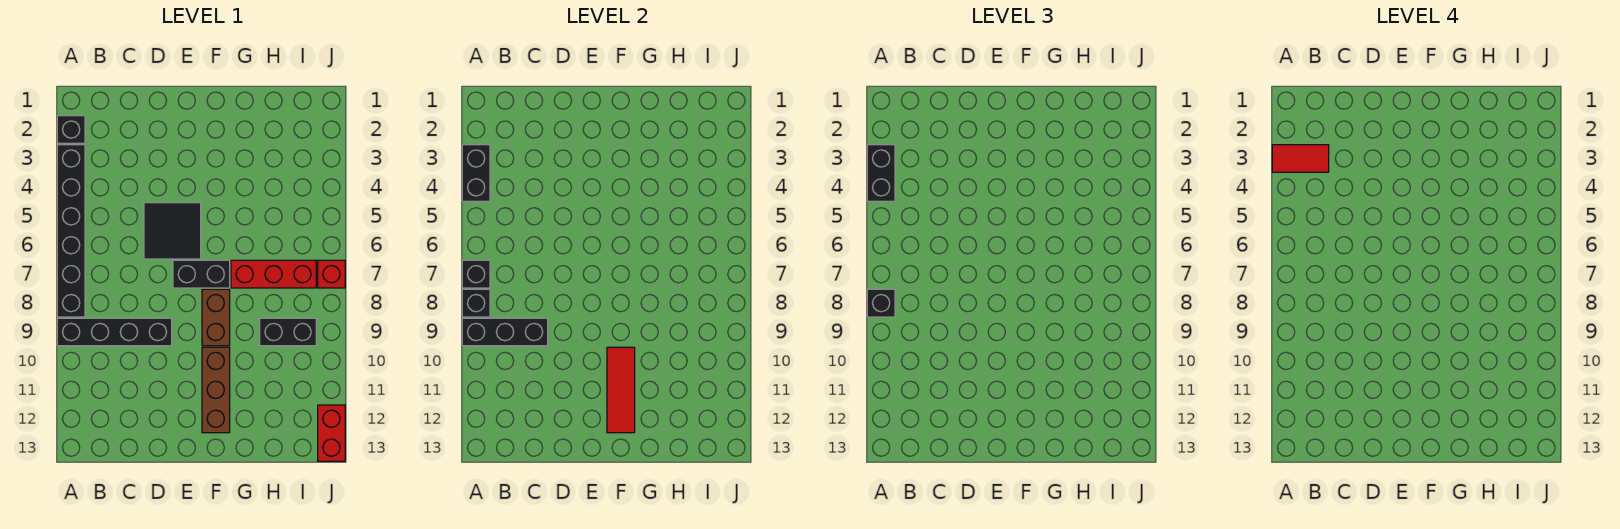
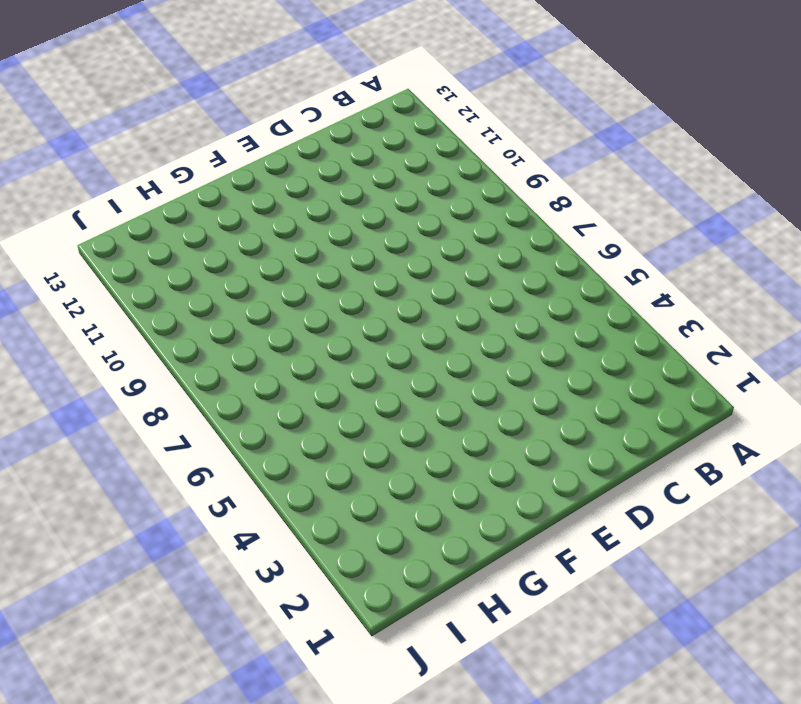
none -> black brick A2 level 1
none -> black brick A3:A8 level 1
none -> black brick A9:D9 level 1

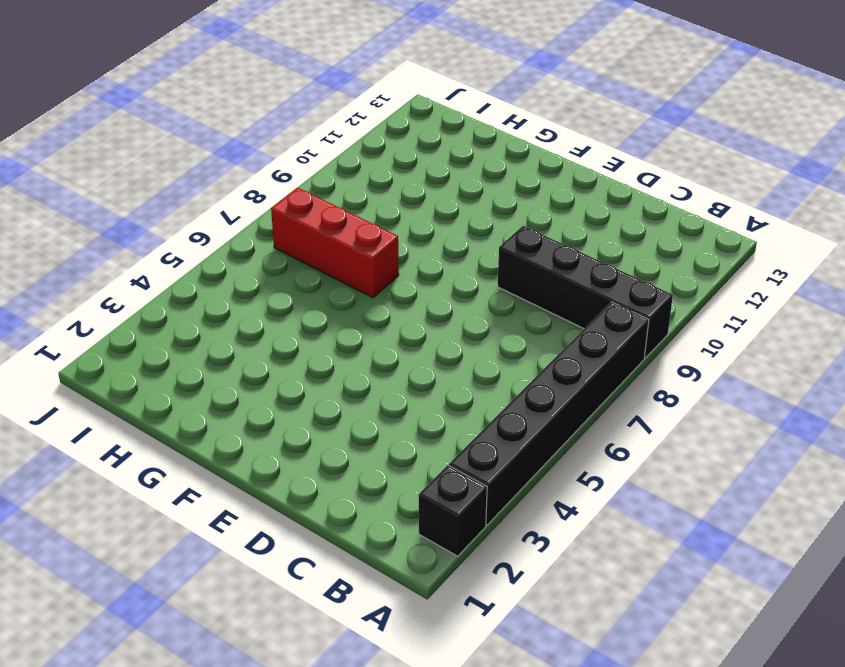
none -> black tile D5:E6 level 1
none -> black brick E7:F7 level 1
none -> brown brick F8:F9 level 1

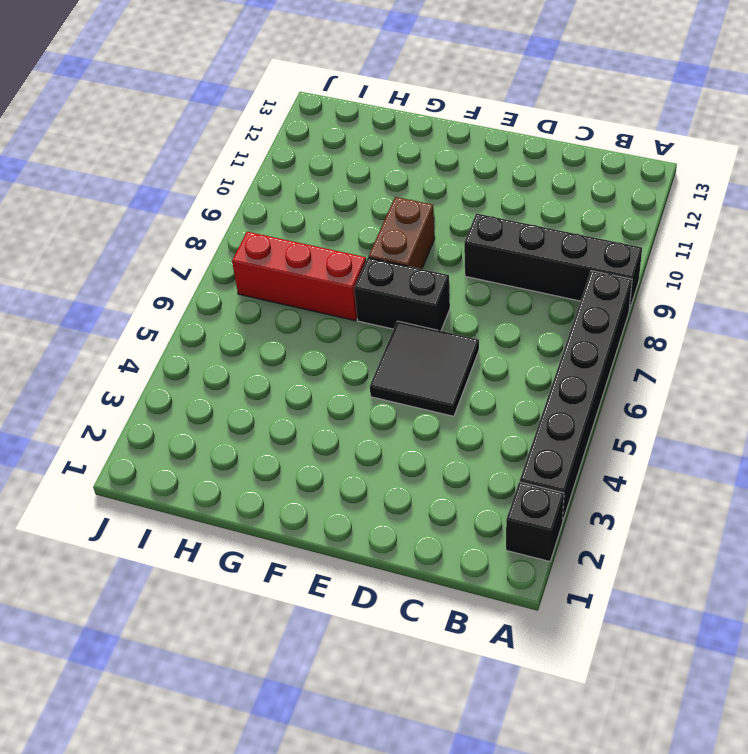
none -> brown brick F10:F12 level 1
none -> black brick H9:I9 level 1
none -> red brick J7 level 1

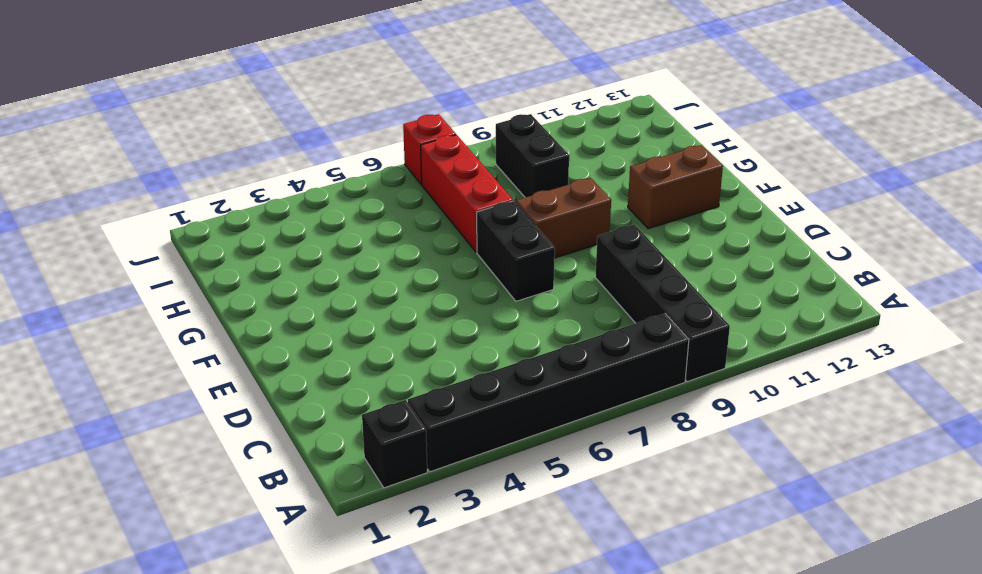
brown brick F11:F12 level 1 -> brown brick F10:F12 level 1
none -> black tile D5:E6 level 1
none -> red brick J12:J13 level 1
none -> black brick A3:A4 level 2

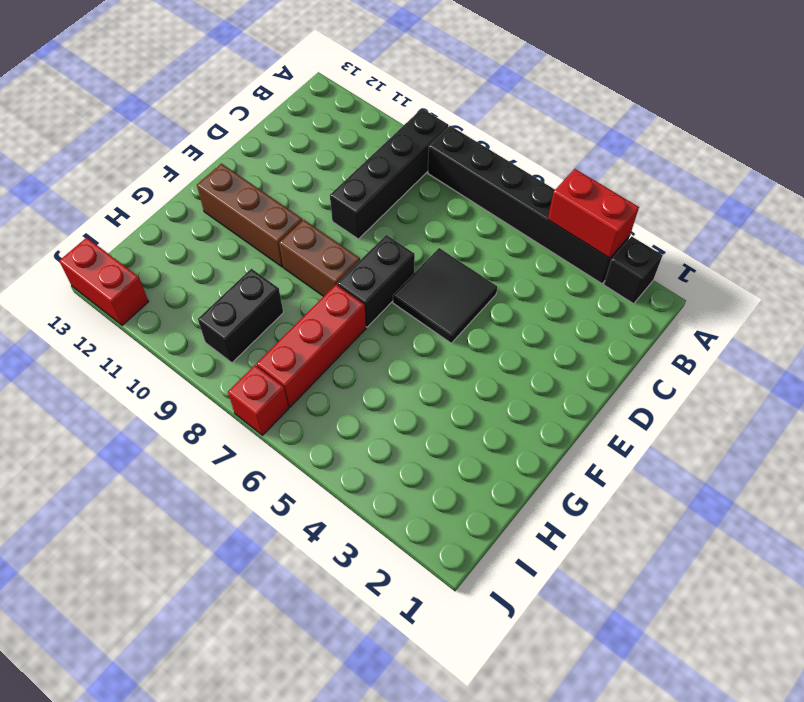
red brick A3:A4 level 2 -> black brick A3:A4 level 2
none -> black brick A7 level 2
none -> black brick A8 level 2
none -> black brick A9:C9 level 2

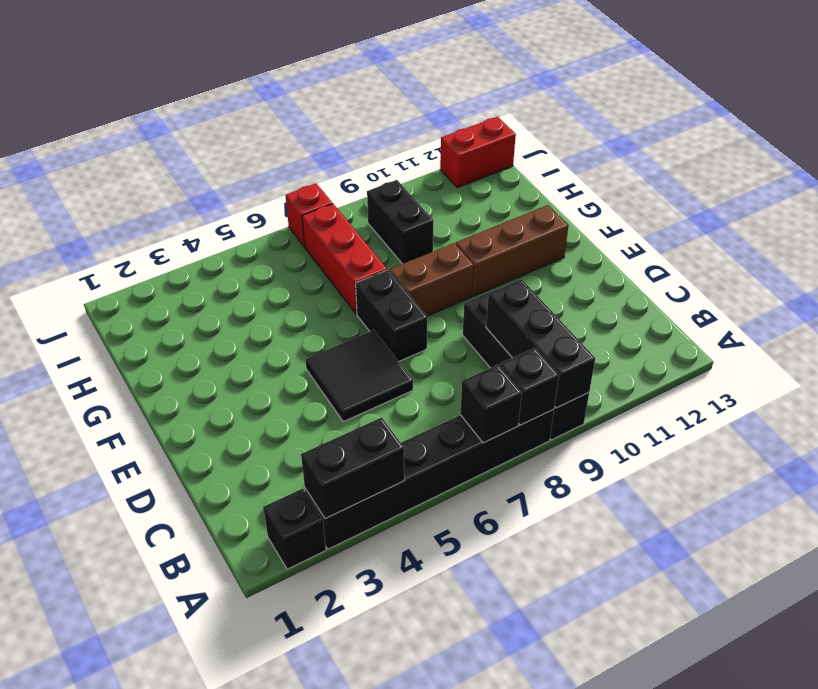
none -> red tile F10:F12 level 2
none -> black brick A3:A4 level 3
none -> black brick A8 level 3

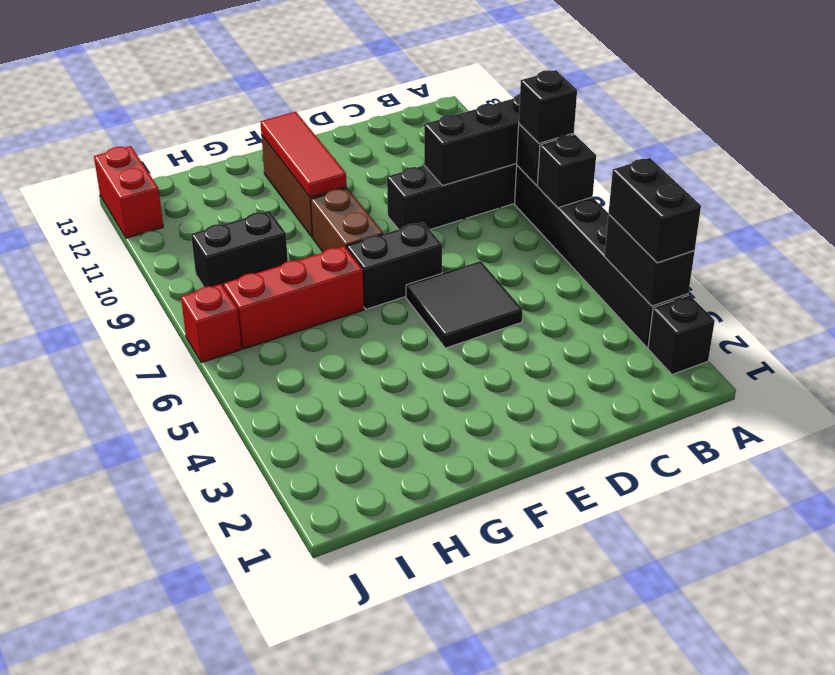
none -> red tile A3:B3 level 4

